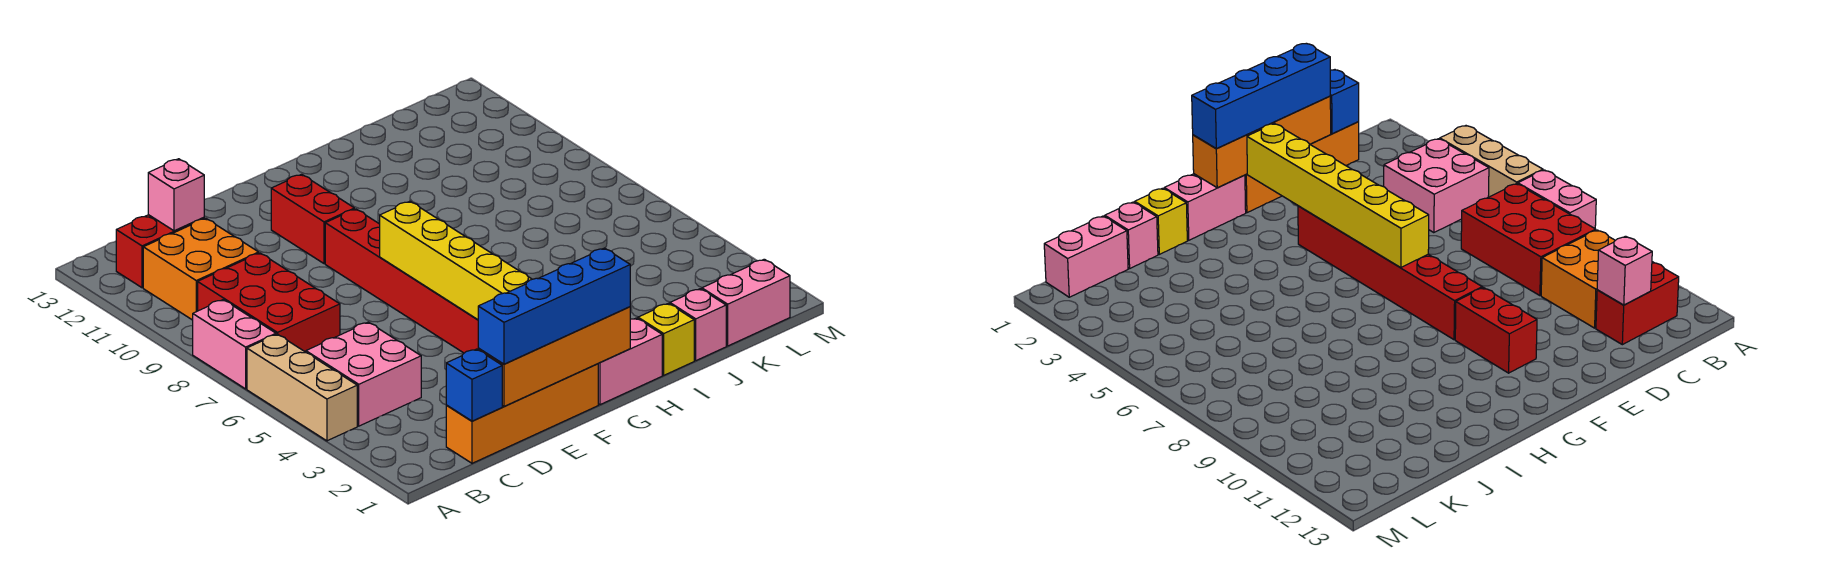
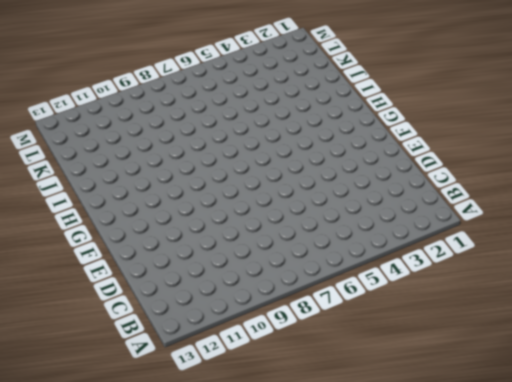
none -> tan brick A4:A6 level 1
none -> pink brick A7:A8 level 1
none -> pink brick B4:C5 level 1

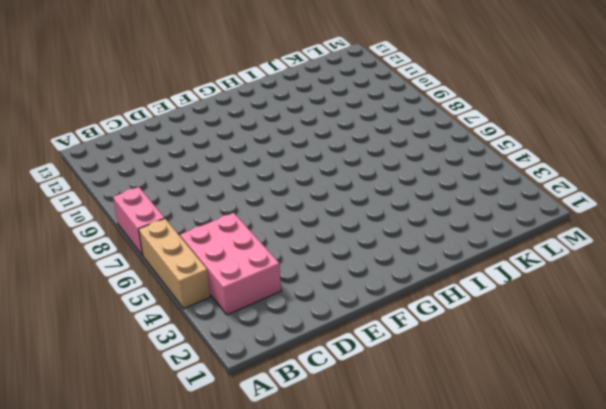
pink brick B3:C5 level 1 -> pink brick B4:C5 level 1
none -> red brick B7:C9 level 1
none -> orange brick B10:C11 level 1
none -> red brick B12:C12 level 1

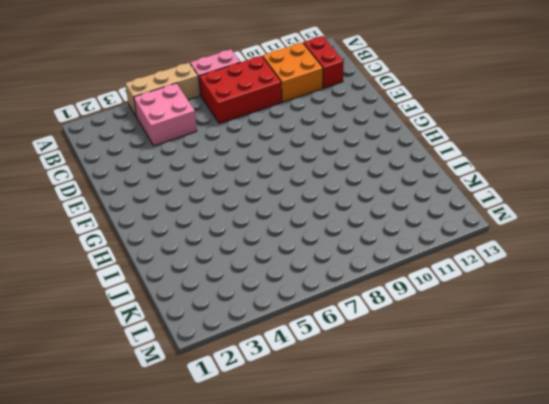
none -> orange brick C1:F1 level 1
none -> red brick F4:F9 level 1
none -> red brick F10:F11 level 1

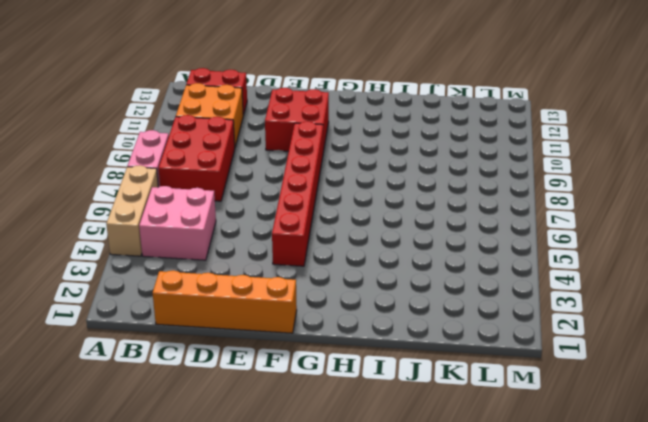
red brick E10:F11 level 1 -> red brick F10:F11 level 1
none -> pink brick G1:H1 level 1
none -> yellow brick I1 level 1
none -> pink brick J1 level 1

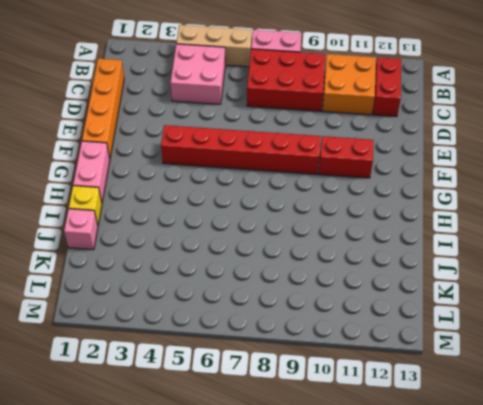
none -> pink brick K1:L1 level 1
none -> blue brick C1 level 2
none -> pink brick C12 level 2

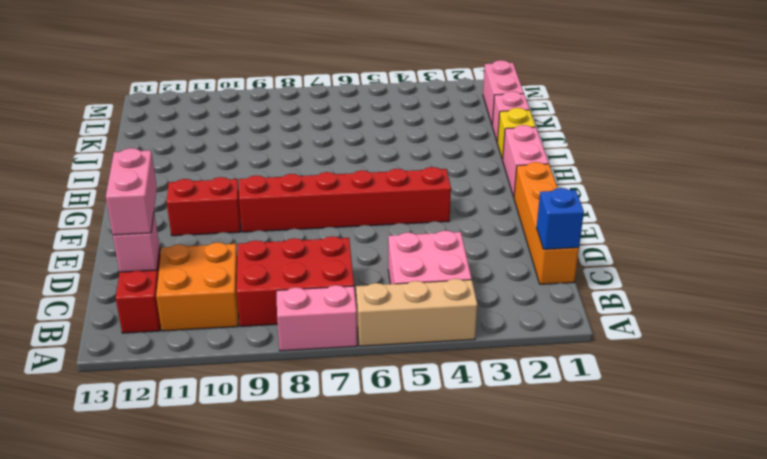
pink brick C12:D12 level 3 -> none
none -> orange brick D1:G1 level 2
none -> yellow brick F2:F7 level 2
none -> blue brick D1:G1 level 3

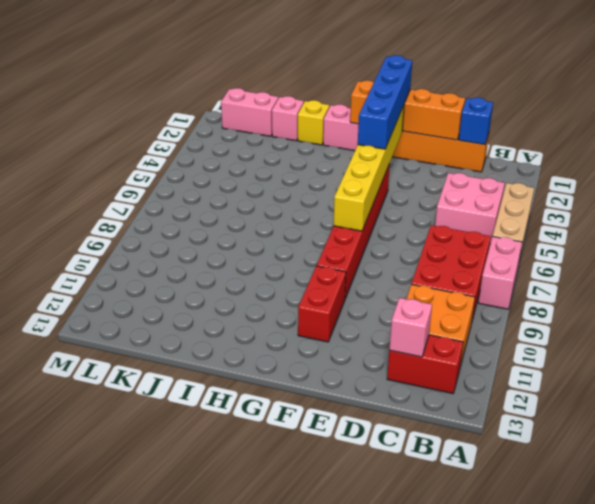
blue brick F1:F4 level 3 -> blue brick D1:G1 level 3

